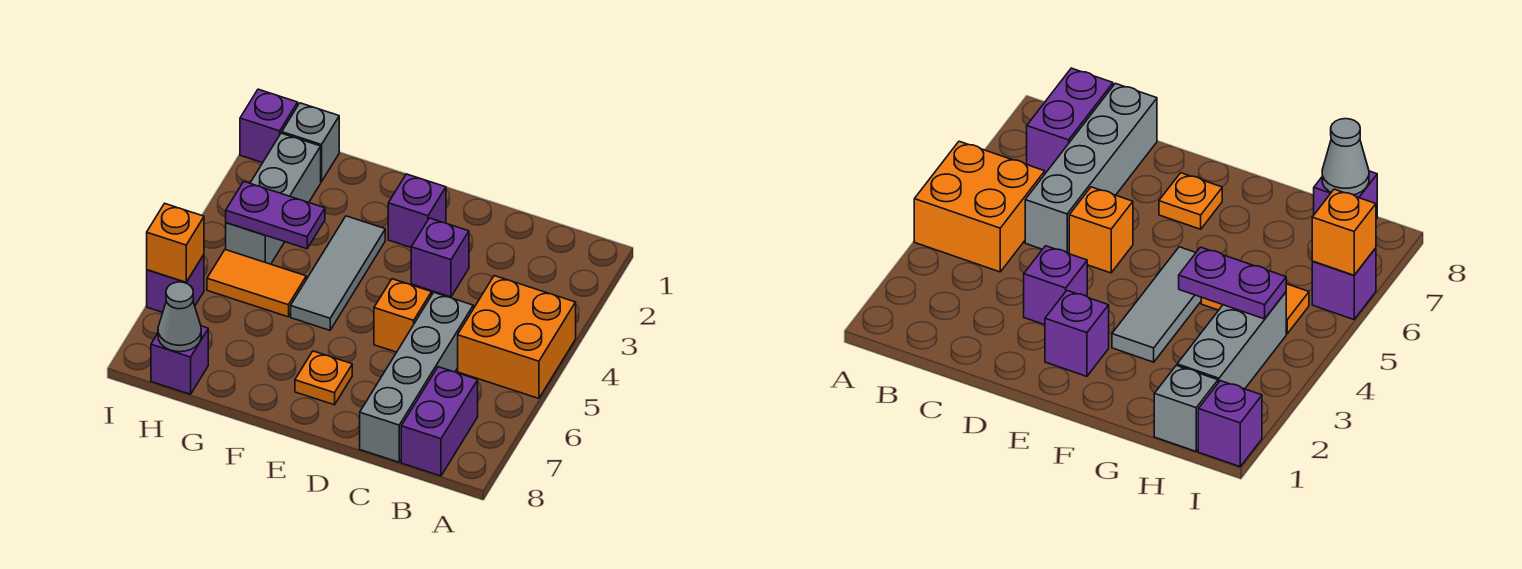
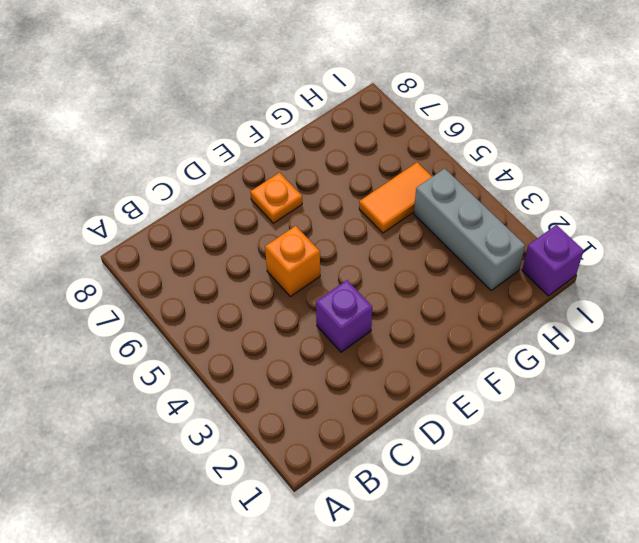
none -> orange brick A4:B5 level 1
none -> purple brick B7:B8 level 1
none -> grey brick C5:C8 level 1

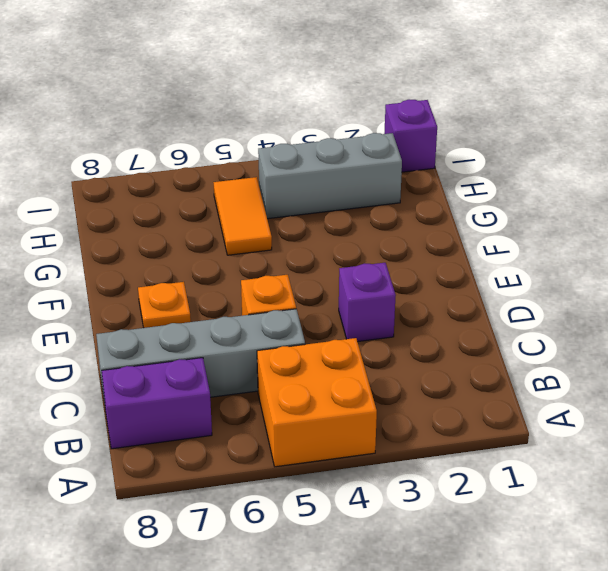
none -> purple brick E2 level 1
none -> grey tile F3:F5 level 1
none -> grey brick H1 level 1

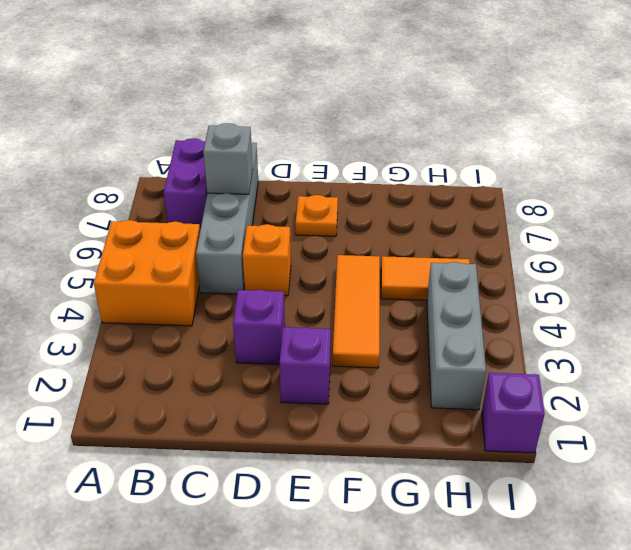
grey brick C7 level 2 -> grey brick H1 level 1
orange tile F3:F5 level 1 -> grey tile F3:F5 level 1
none -> purple brick H8 level 1
none -> purple brick I6 level 1
none -> purple plate G4:H4 level 2

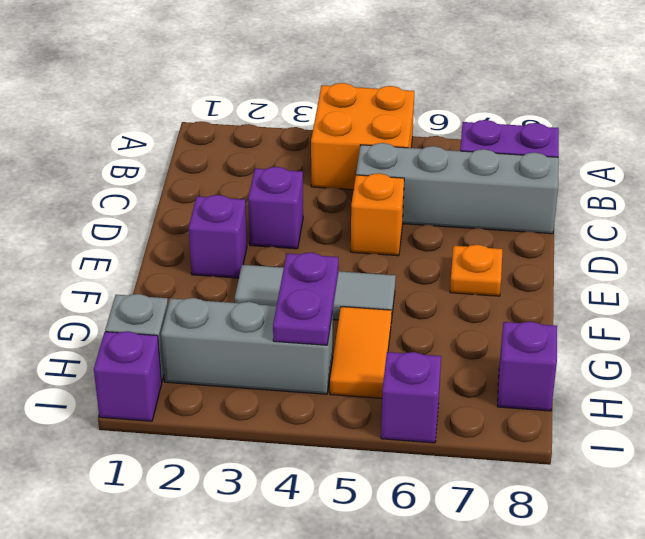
none -> grey cone H8 level 2
none -> orange brick I6 level 2

